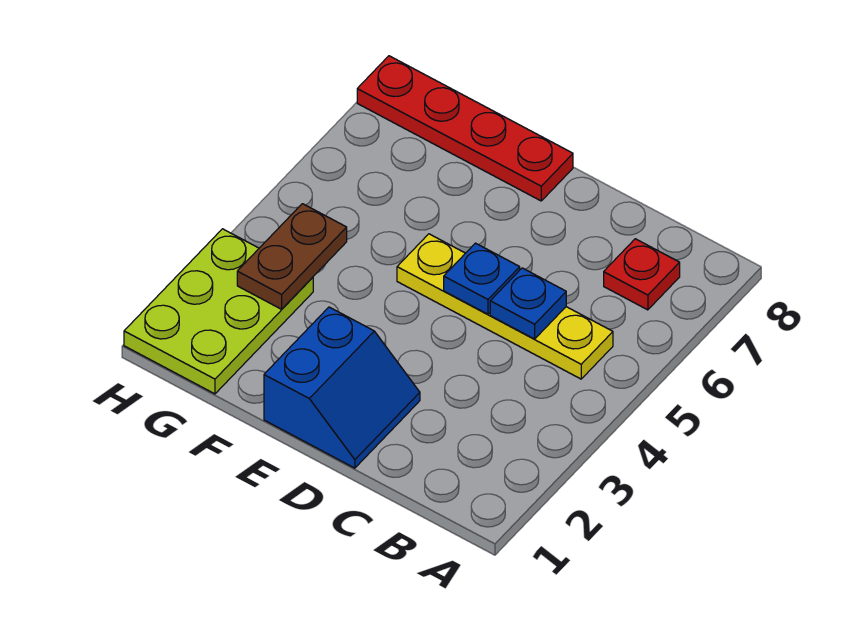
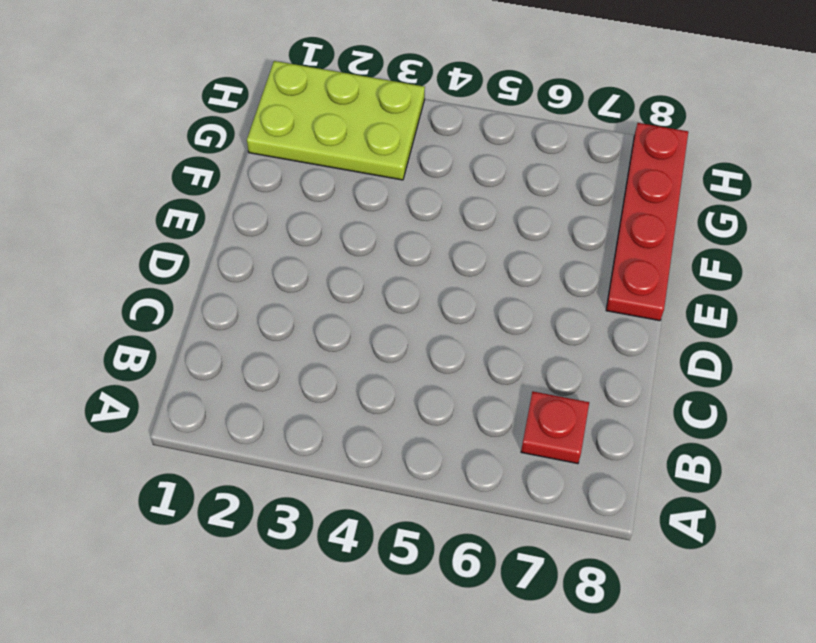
none -> yellow plate B5:E5 level 1
none -> blue slope D1:E2 level 1 top E

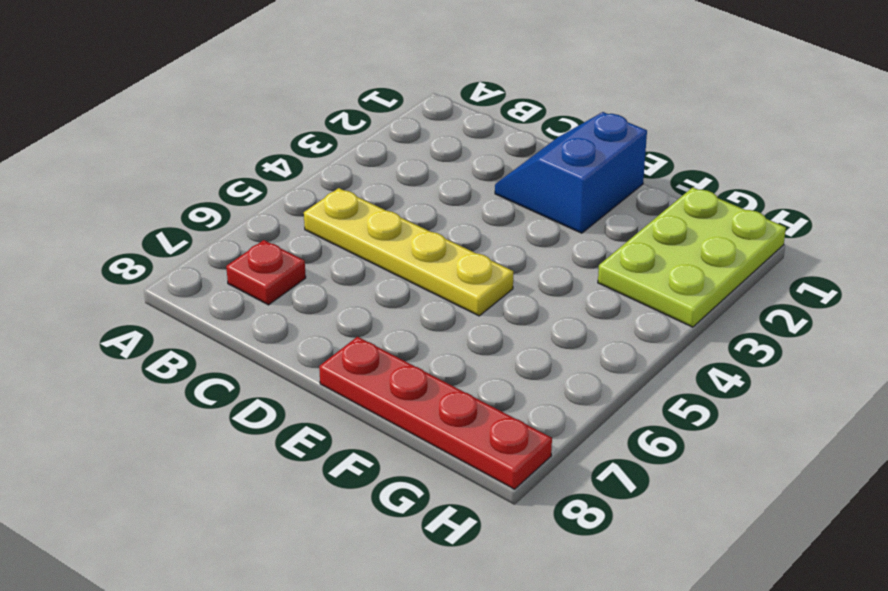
none -> blue plate C5 level 2
none -> blue plate D5 level 2

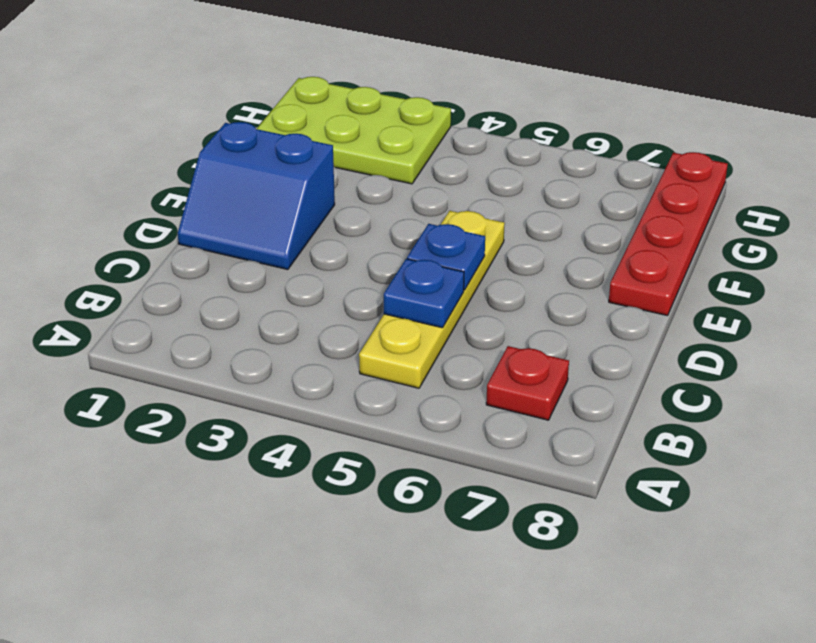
none -> brown plate G3:G4 level 2

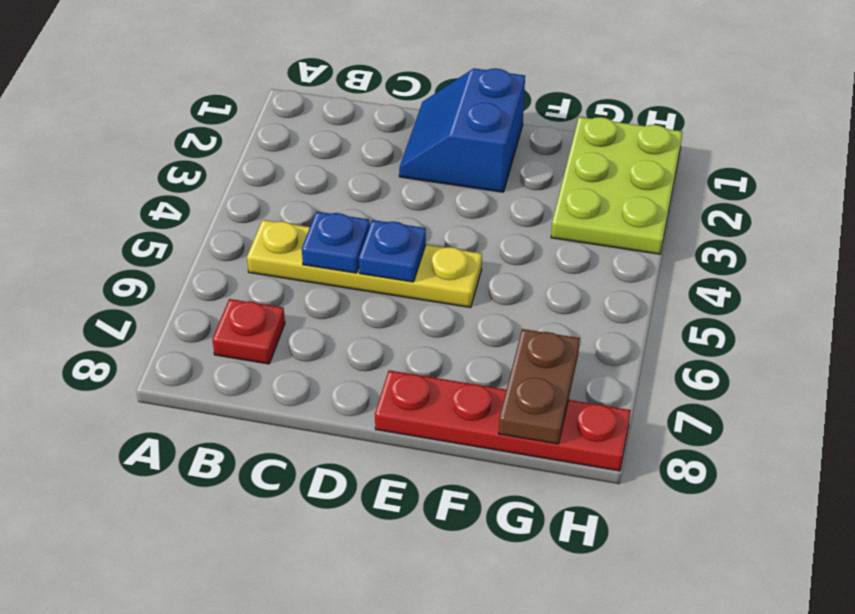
brown plate G7:G8 level 2 -> brown plate G3:G4 level 2

